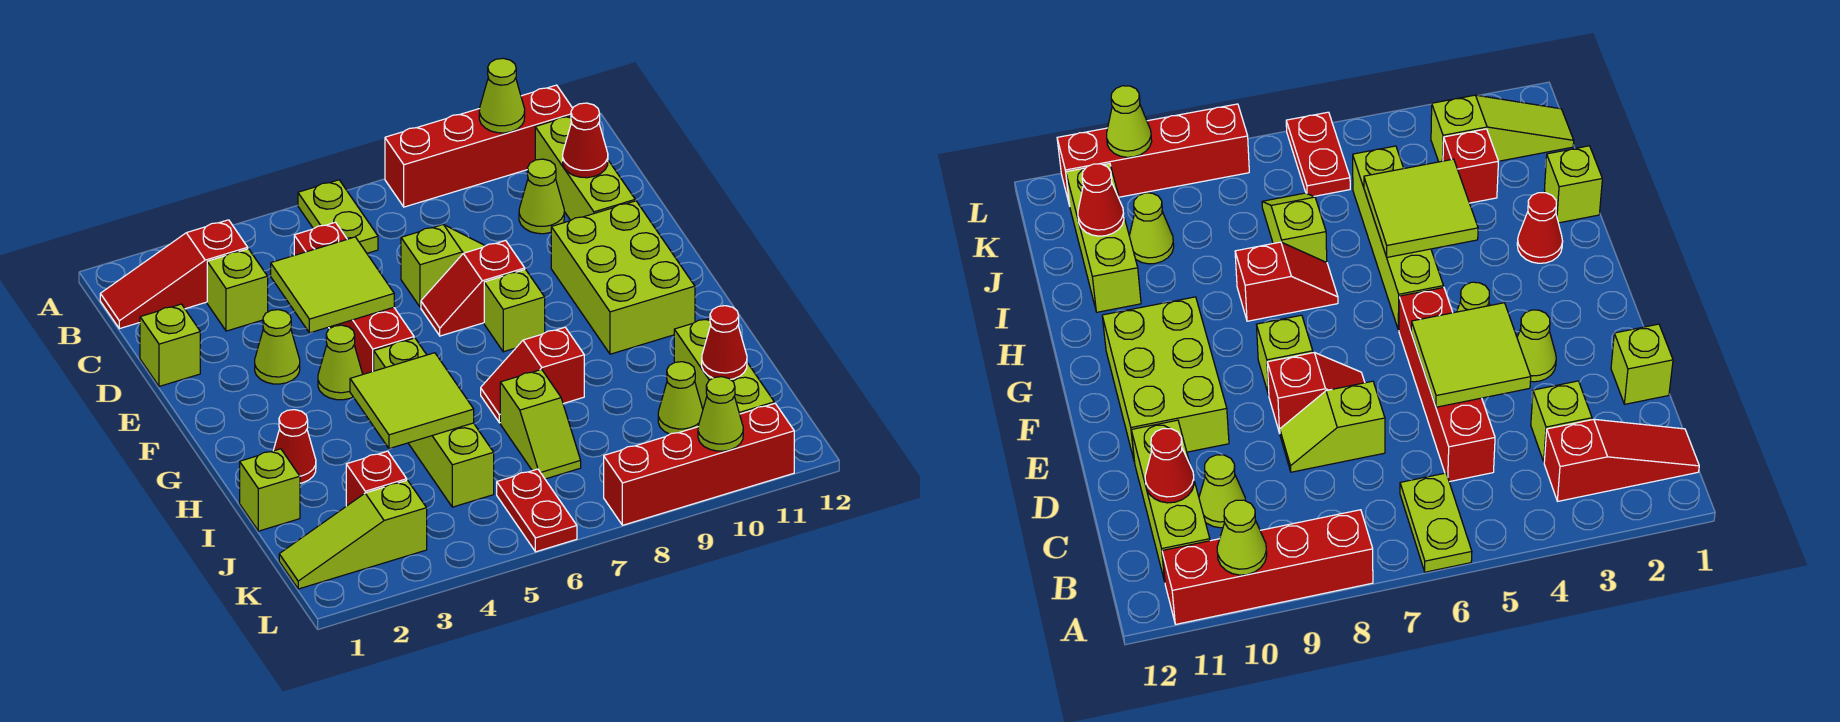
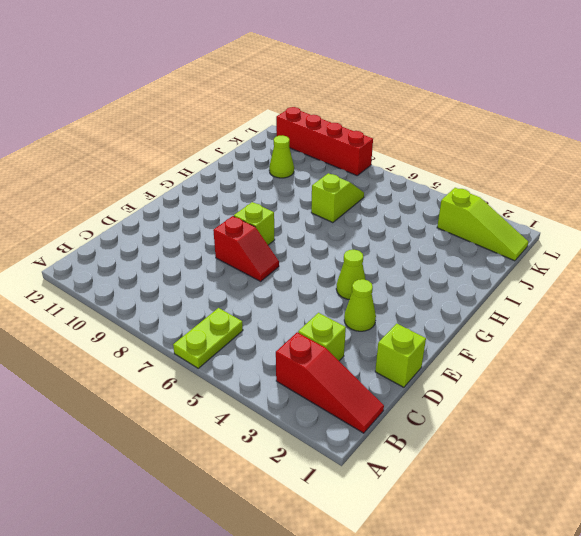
none -> red brick A8:A11 level 1
none -> lime brick B11:D11 level 1
none -> red brick C5:F5 level 1
none -> lime cone C10 level 1

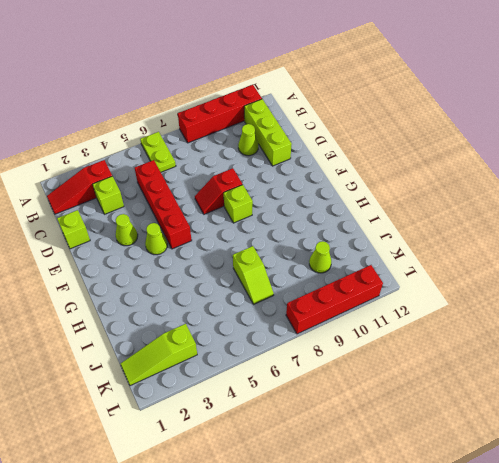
none -> lime slope D7:D8 level 1 top 7
none -> lime brick E10:G11 level 1
none -> lime brick G5:J5 level 1
none -> red cone H2 level 1

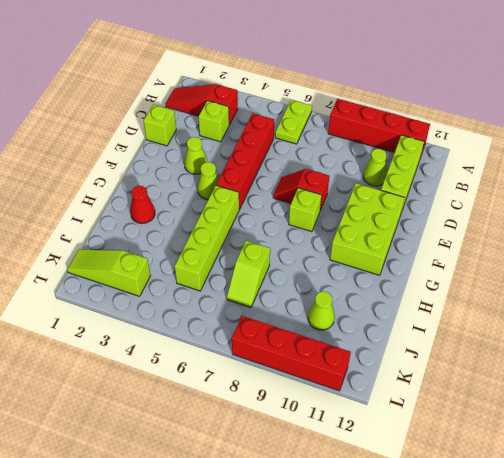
none -> lime slope D7:D8 level 1 top 7
none -> red slope H7:H8 level 1 top 8
none -> lime brick I1 level 1
none -> lime brick I11:K11 level 1

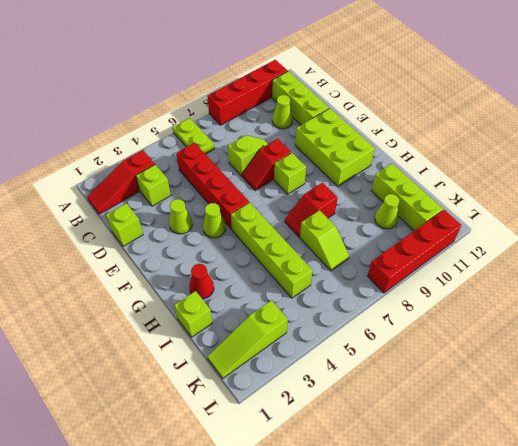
none -> red brick J3 level 1
none -> red plate K6:L6 level 1
none -> lime cone A10 level 2
none -> red cone C11 level 2

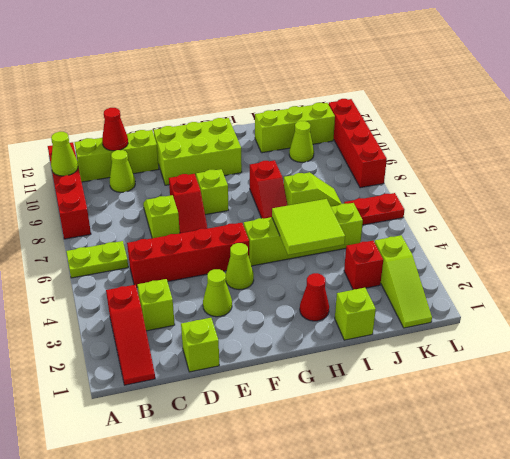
none -> lime tile D4:E5 level 2
none -> red cone J11 level 2
none -> lime cone L10 level 2

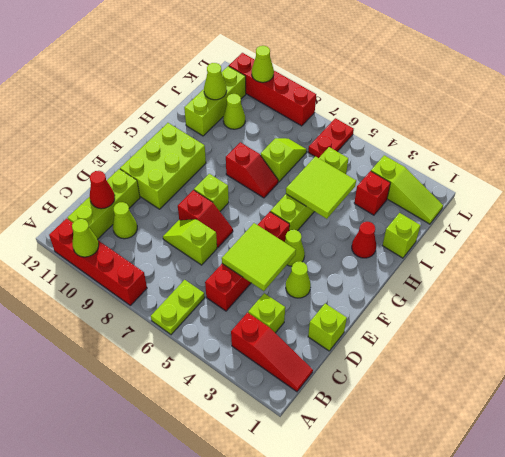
lime cone J11 level 2 -> red cone J11 level 2

